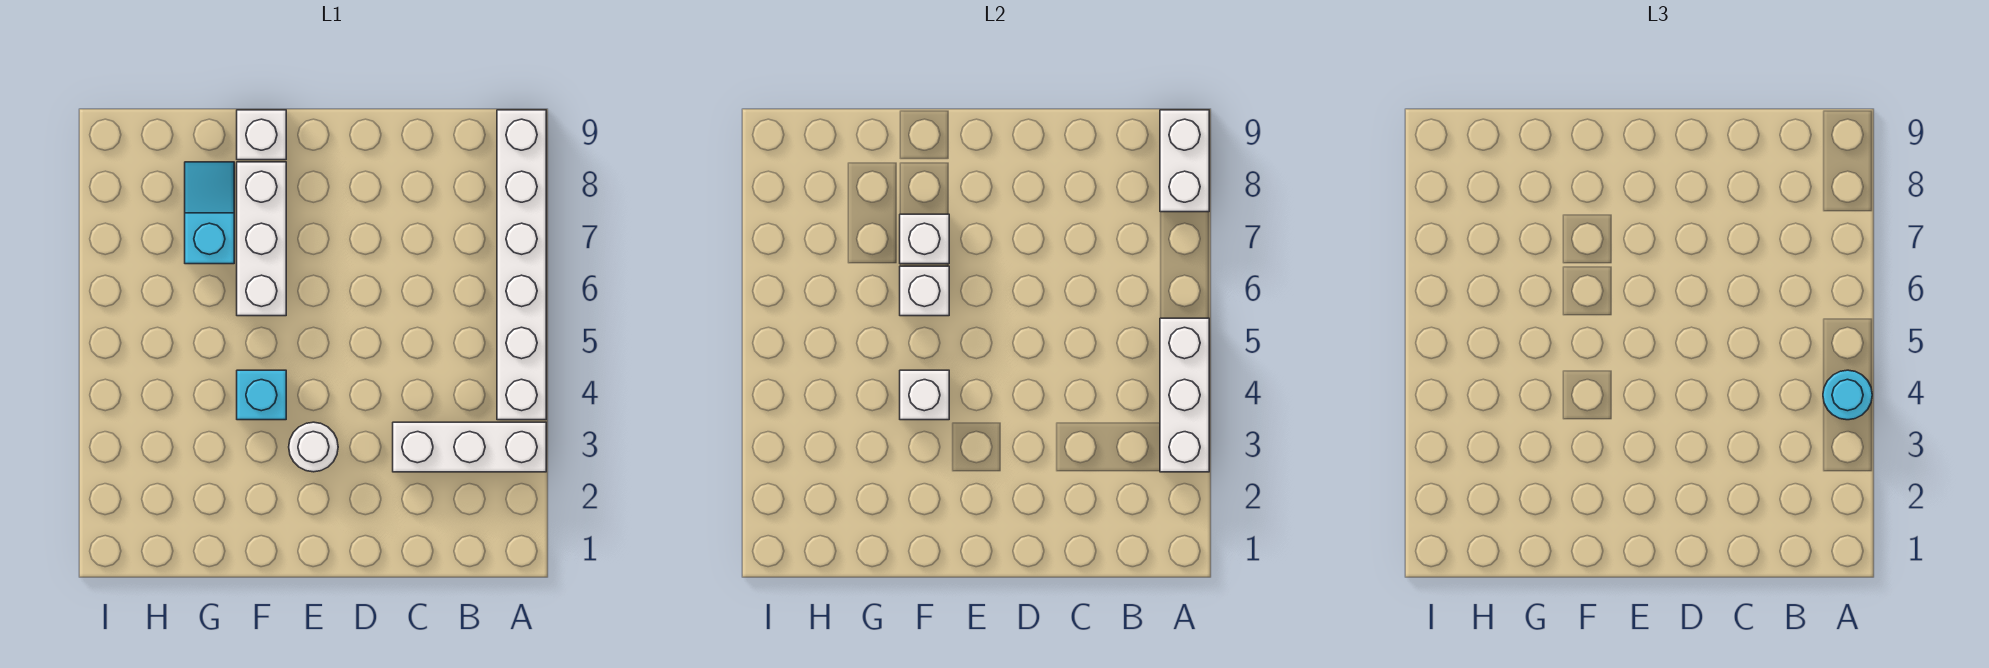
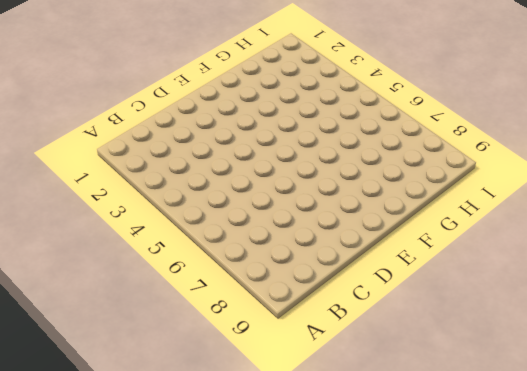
none -> white brick A3:C3 level 1
none -> white brick A4:A9 level 1
none -> white round brick E3 level 1

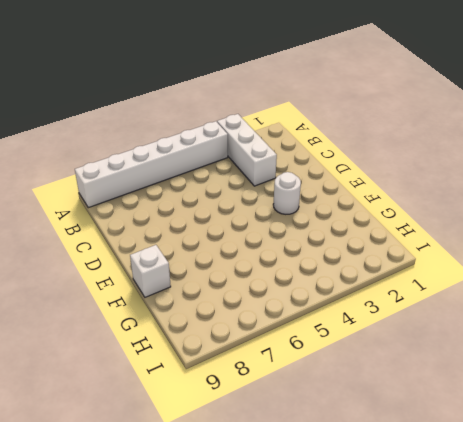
none -> cyan brick F4 level 1
none -> white brick F6:F8 level 1
none -> cyan slope G7:G8 level 1 top 7

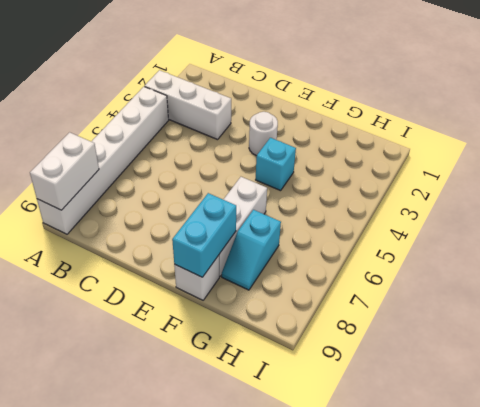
cyan brick F8:F9 level 2 -> none
none -> white brick A3:A5 level 2
none -> white brick F4 level 2
none -> white brick F6 level 2

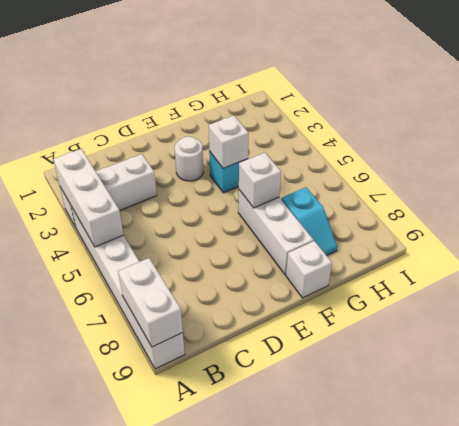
none -> white brick F7 level 2
none -> cyan round brick A4 level 3

